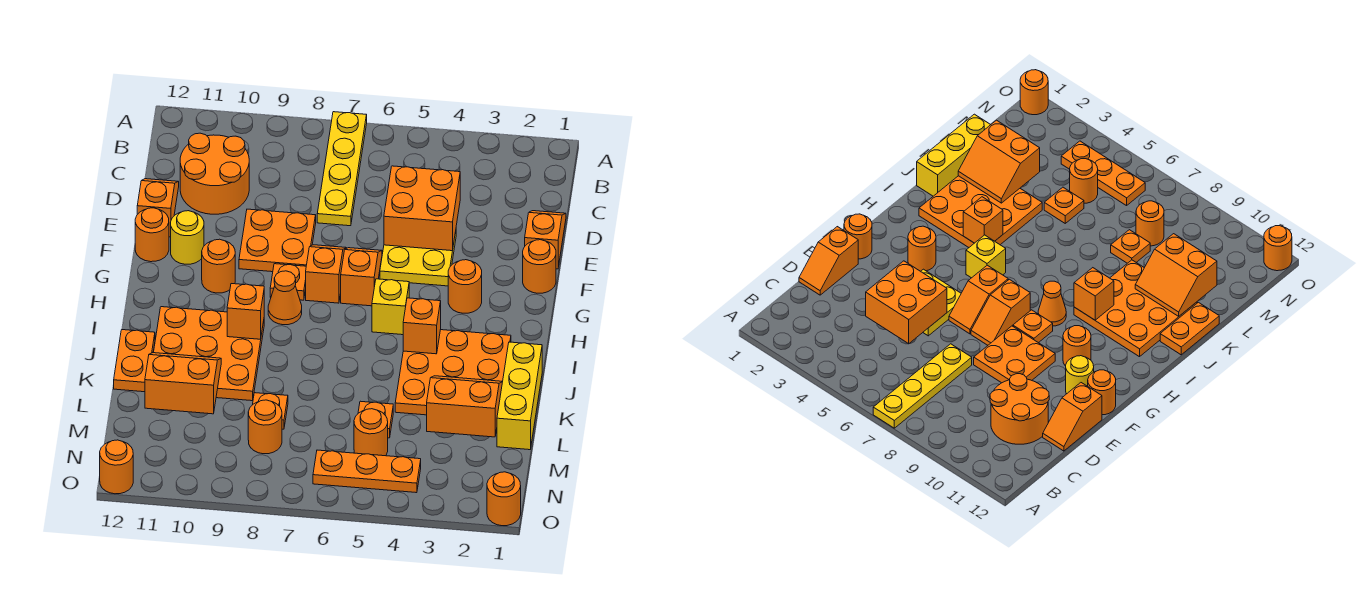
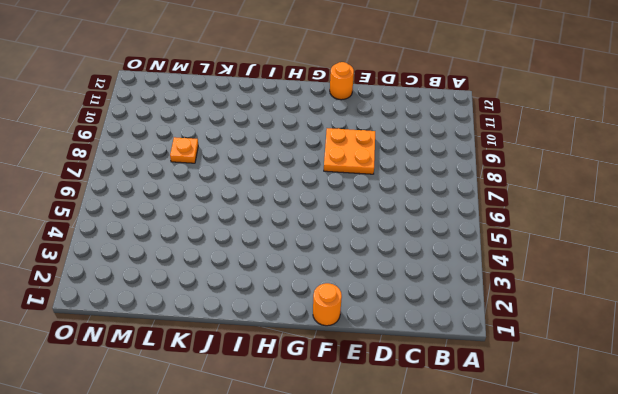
none -> yellow plate A7:D7 level 1
none -> orange round brick C10:D11 level 1
none -> orange slope D1:E1 level 1 top E
none -> orange slope D12:E12 level 1 top E

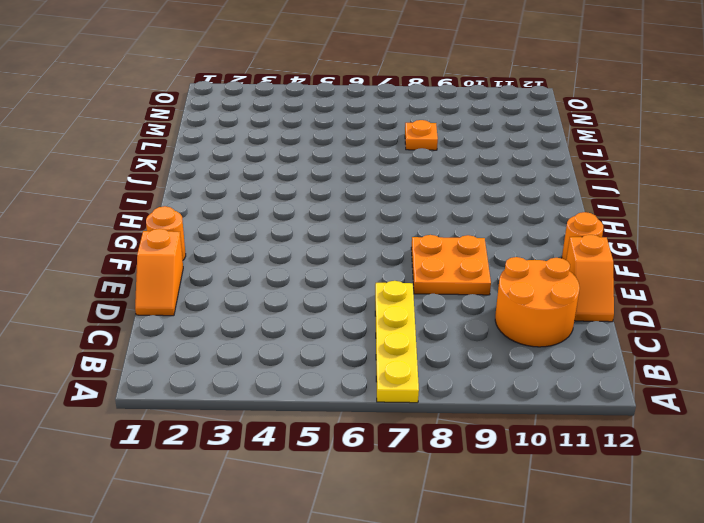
none -> yellow plate E4:F5 level 1
none -> orange slope F6:G6 level 1 top G
none -> orange slope F7:G7 level 1 top G
none -> yellow round brick F11 level 1

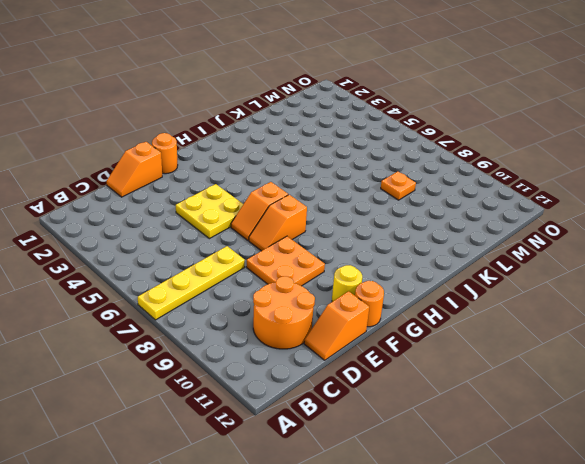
none -> orange round brick G3 level 1
none -> orange plate G8 level 1
none -> orange round brick G10 level 1
none -> yellow brick H5 level 1

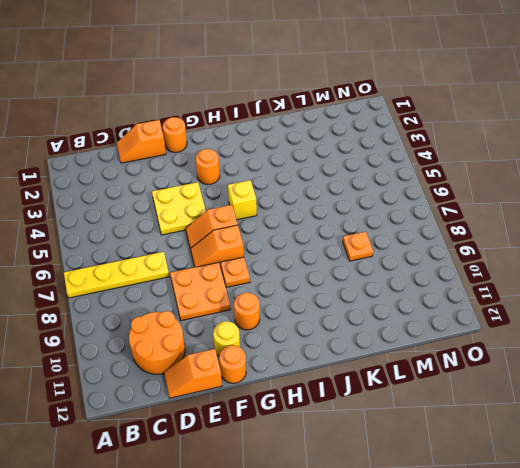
none -> orange cone H8 level 1
none -> orange plate I2:K4 level 1
none -> orange plate I9:K11 level 1
none -> yellow brick J1:L1 level 1

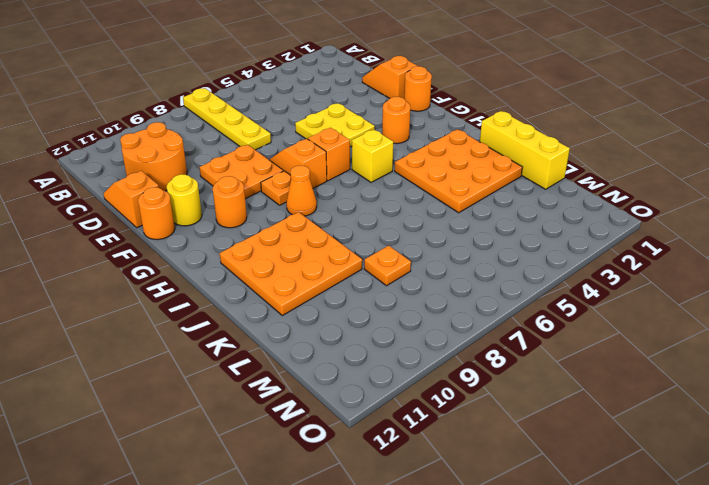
none -> orange plate J12:K12 level 1
none -> orange plate L5 level 1
none -> orange round brick M5 level 1
none -> orange round brick M8 level 1

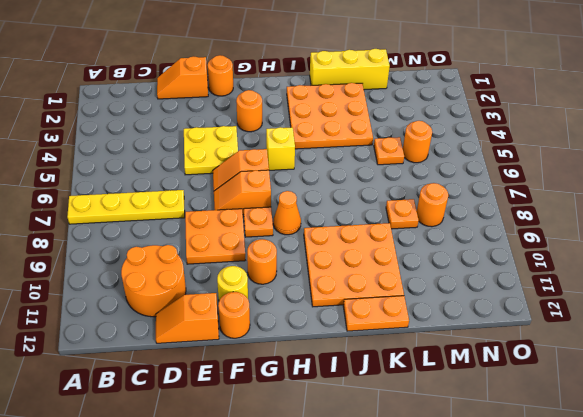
none -> orange plate N4:N6 level 1
none -> orange round brick O1 level 1
none -> orange round brick O12 level 1
none -> orange brick D4:E5 level 2

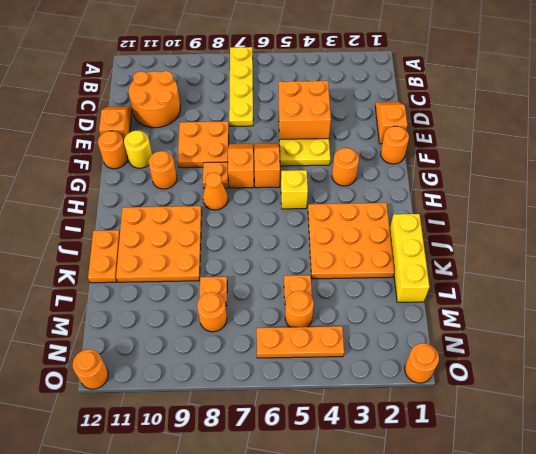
none -> orange brick I4 level 2
none -> orange brick I9 level 2
none -> orange slope K2:L3 level 2 top L
none -> orange slope K10:L11 level 2 top L

